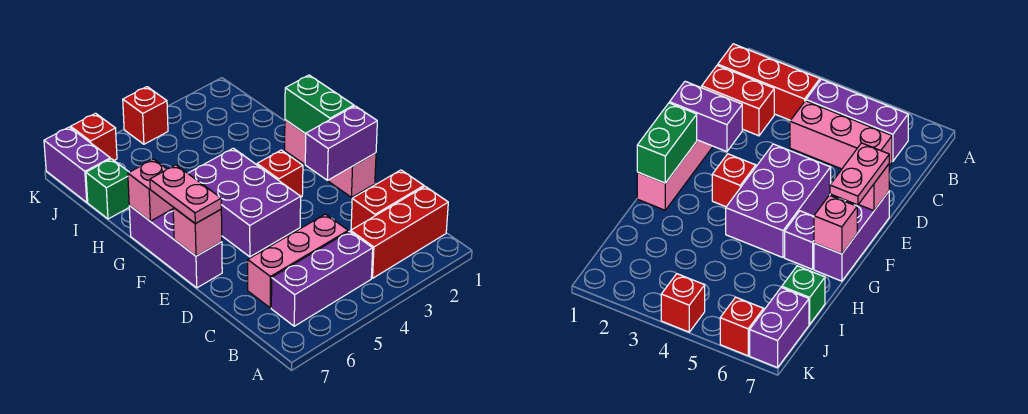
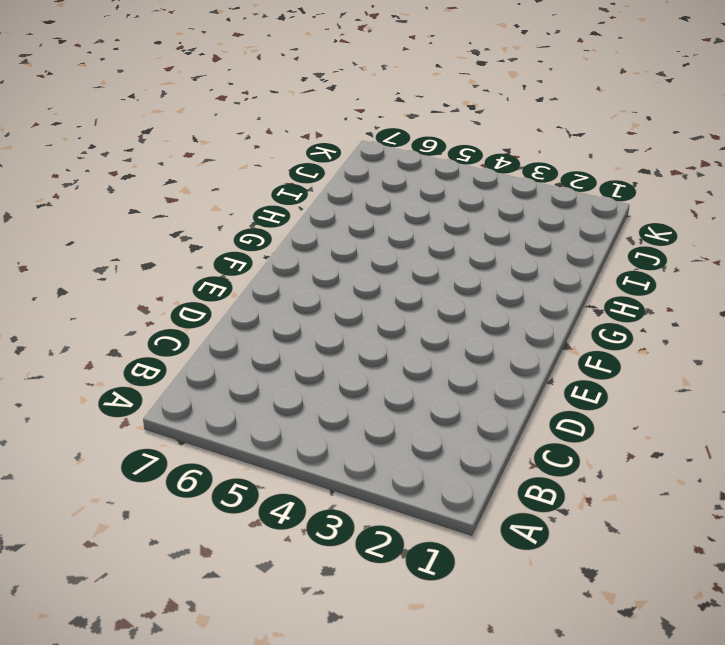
none -> red brick B1:B3 level 1
none -> purple brick B4:B6 level 1
none -> red brick C1:C2 level 1

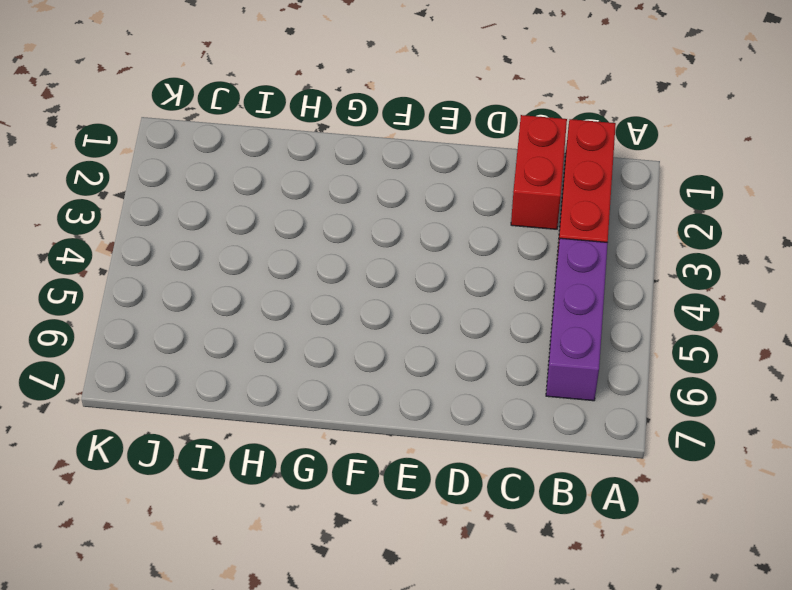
none -> pink brick C4:C6 level 1
none -> pink brick E1:G1 level 1
none -> purple brick E4:G5 level 1

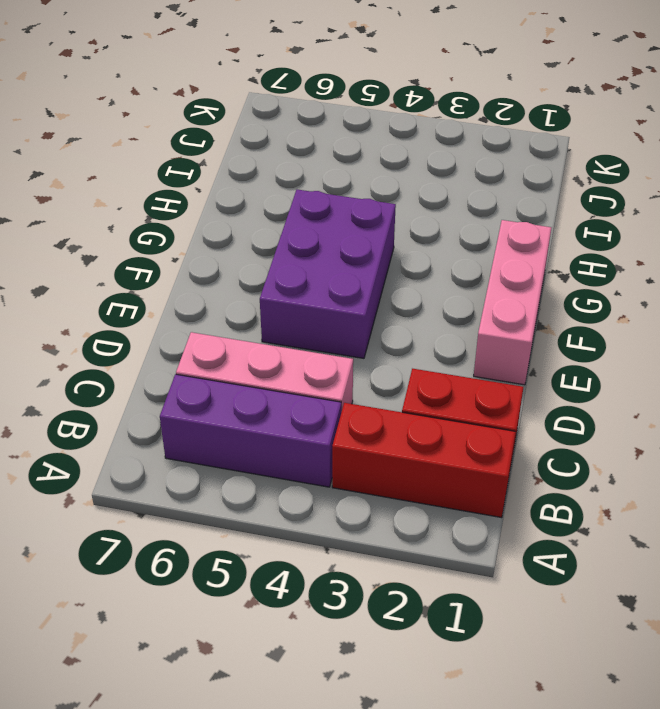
none -> purple brick E7:G7 level 1
none -> red brick F3 level 1
none -> purple brick G6 level 1

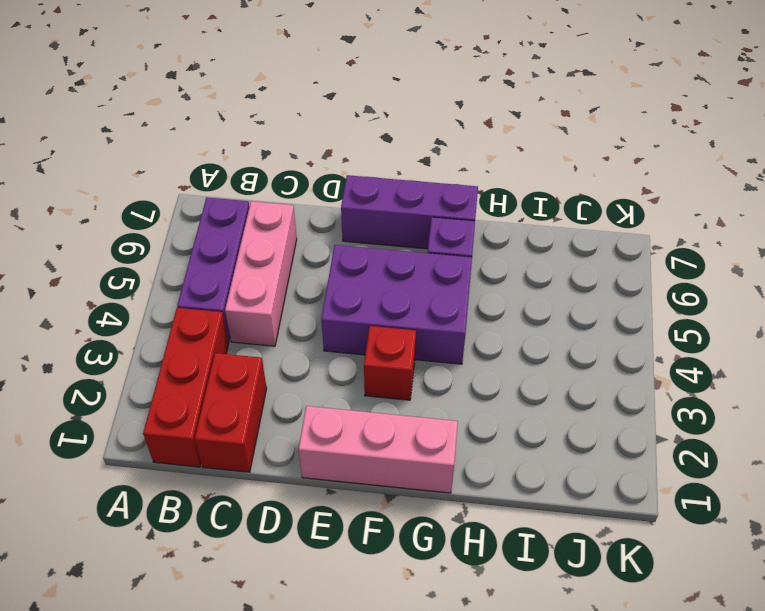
none -> green brick I7 level 1
none -> purple brick J7:K7 level 1
none -> red brick K4 level 1

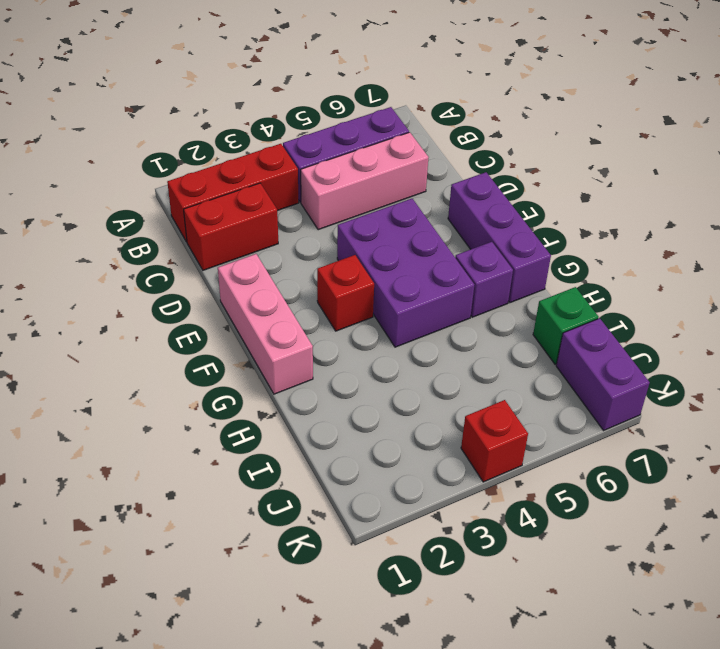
none -> red brick K6 level 1
none -> purple brick E1:E2 level 2
none -> pink brick E7 level 2

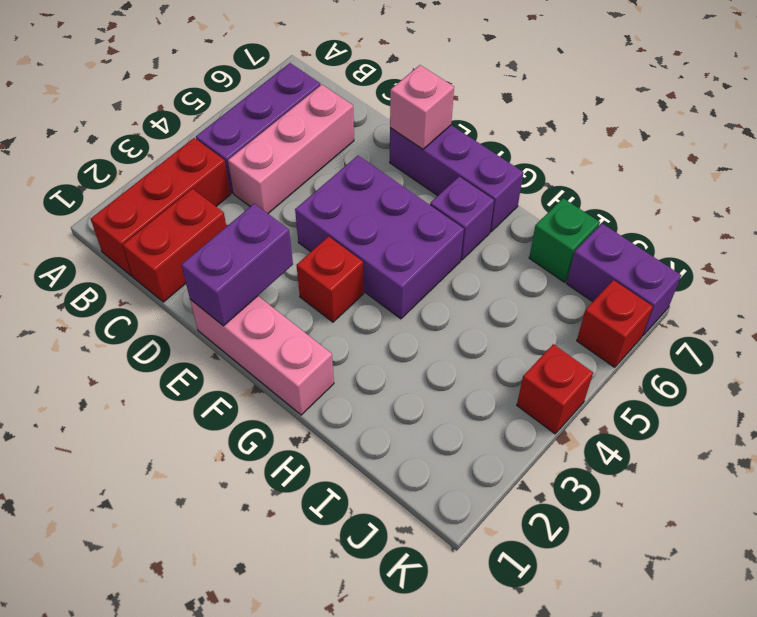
none -> green brick F1:G1 level 2
none -> pink brick G7 level 2
none -> pink plate E7:F7 level 3

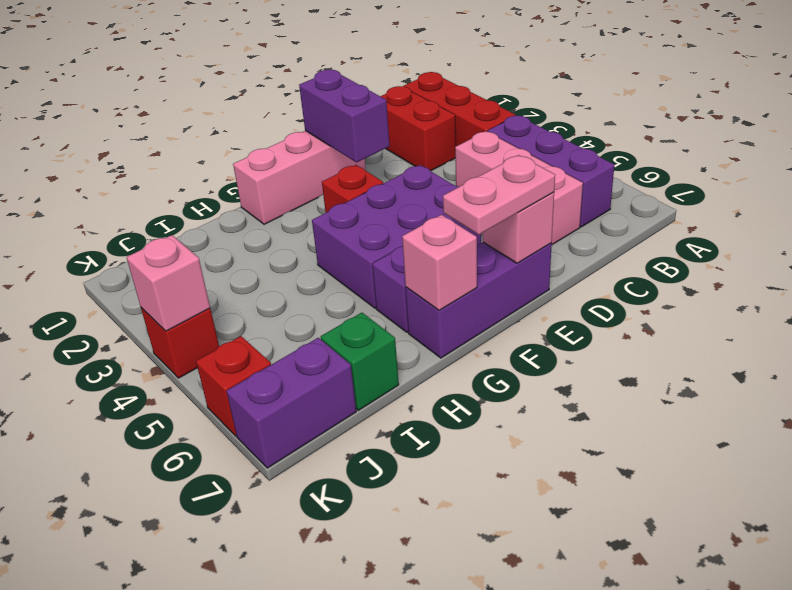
pink brick K4 level 2 -> none
none -> green brick F1:G1 level 2

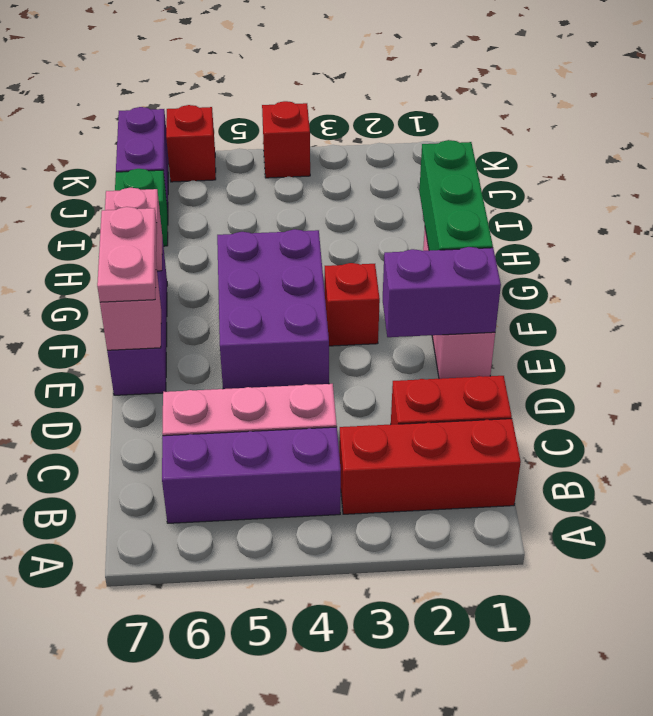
green brick F1:H1 level 2 -> green brick F1:G1 level 2
none -> purple brick G6 level 1

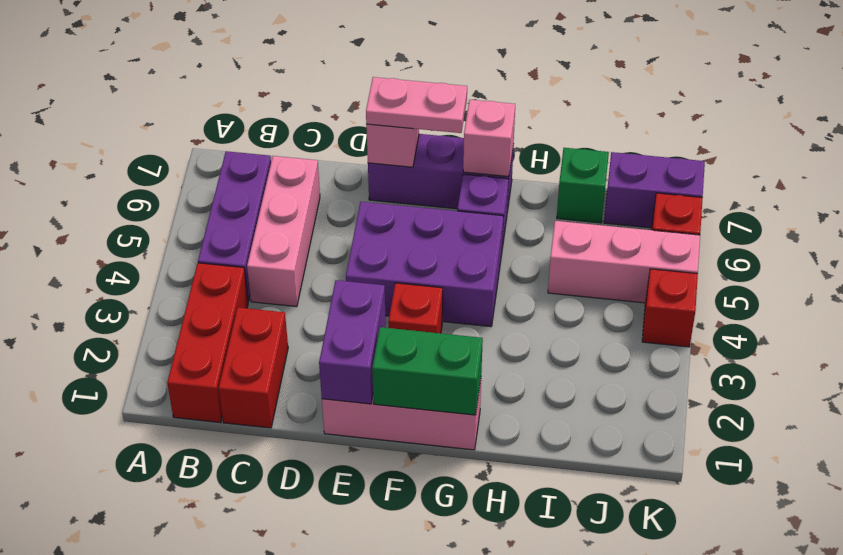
pink brick I5:K5 level 1 -> none

